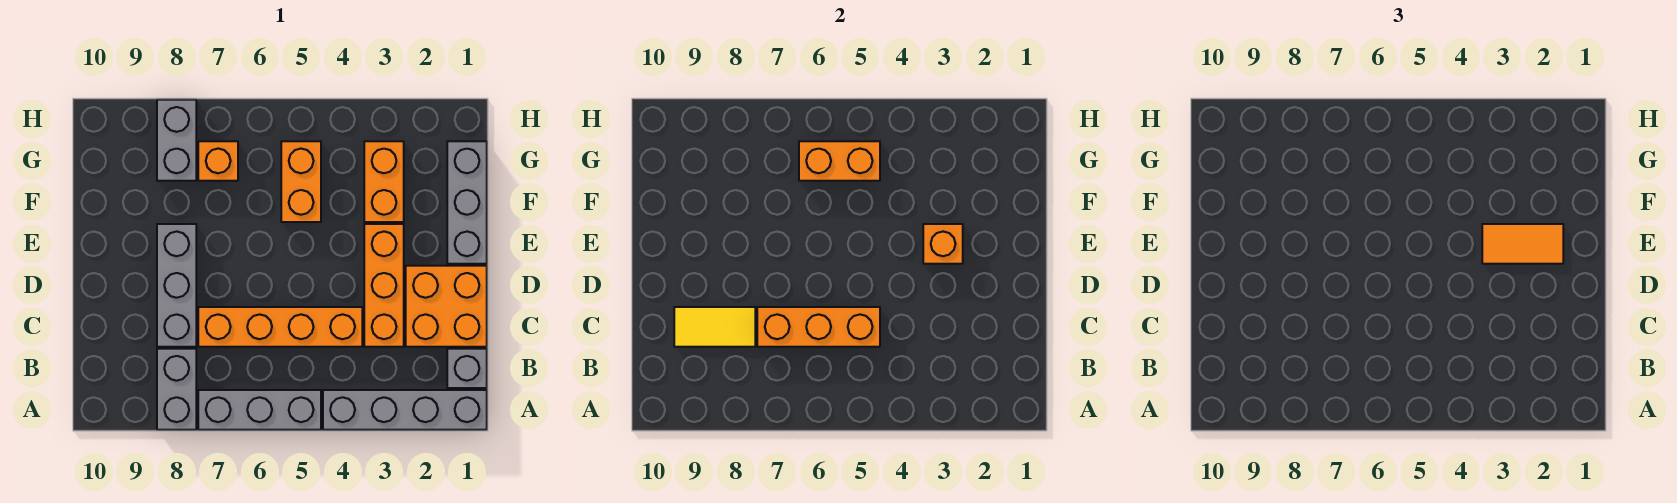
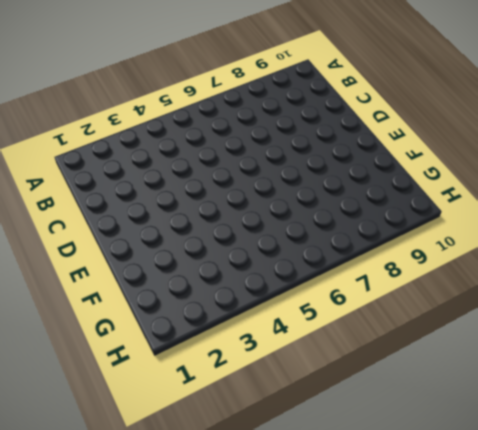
none -> grey brick A1:A4 level 1
none -> grey brick A5:A7 level 1
none -> grey brick A8:B8 level 1

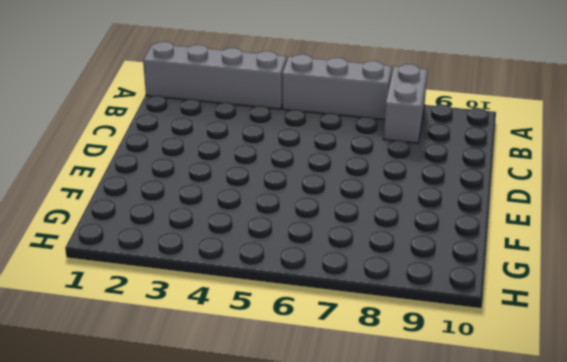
none -> grey brick B1 level 1
none -> orange brick C1:D2 level 1
none -> orange brick C3:E3 level 1

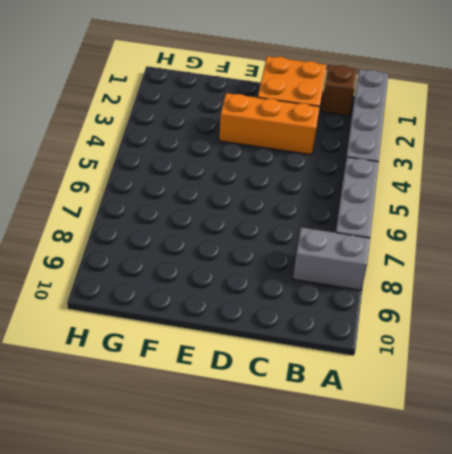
brown brick B1 level 1 -> grey brick B1 level 1
none -> orange brick C4:C7 level 1
none -> grey brick C8:E8 level 1
none -> grey brick E1:G1 level 1

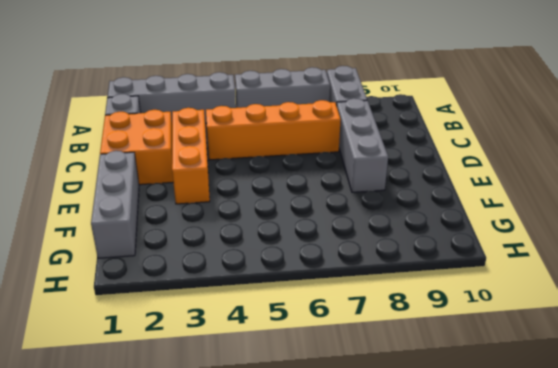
none -> orange brick F3:G3 level 1
none -> orange brick F5:G5 level 1
none -> orange brick G7 level 1

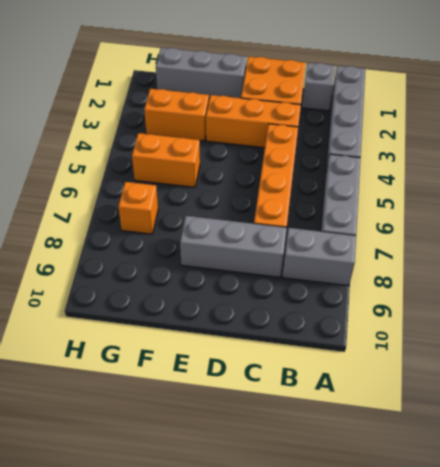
none -> grey brick G8:H8 level 1
none -> orange brick C5:C7 level 2
none -> yellow tile C8:C9 level 2

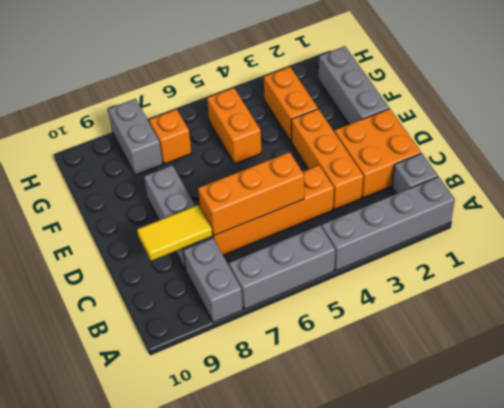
none -> orange brick E3 level 2
none -> orange brick G5:G6 level 2
none -> orange tile E2:E3 level 3

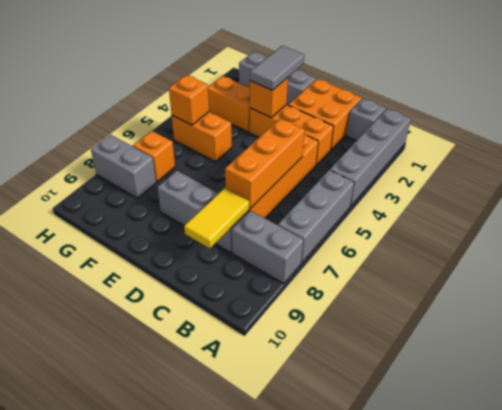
grey tile E2:E3 level 3 -> orange tile E2:E3 level 3
orange brick G5 level 2 -> orange brick G5:G6 level 2

